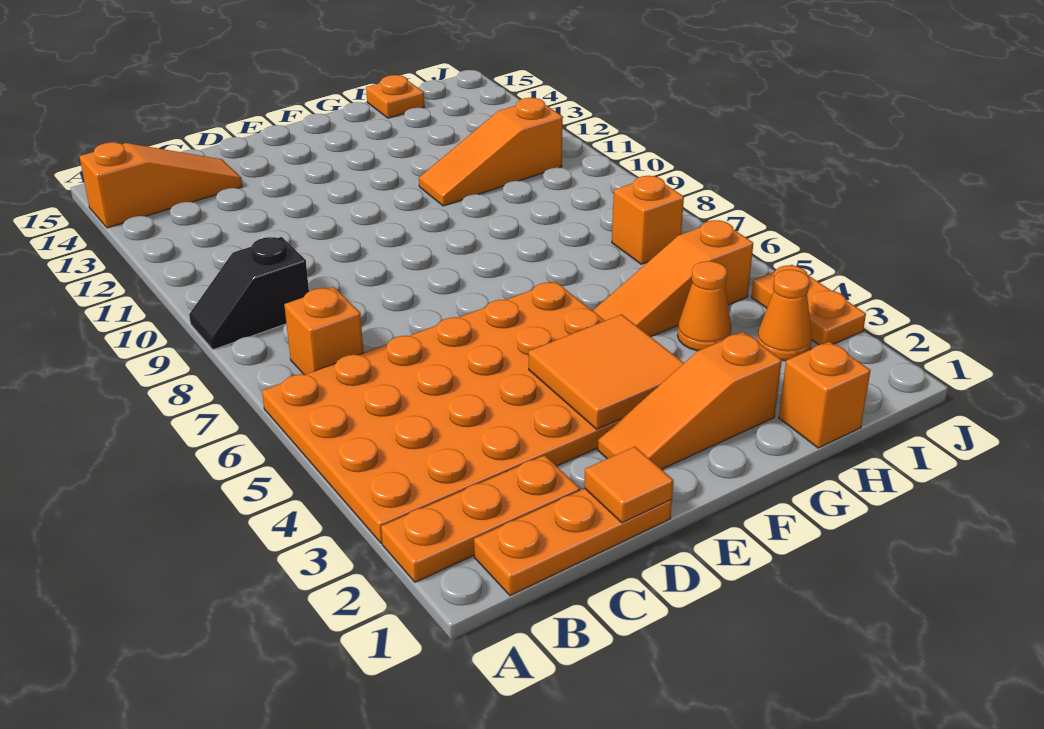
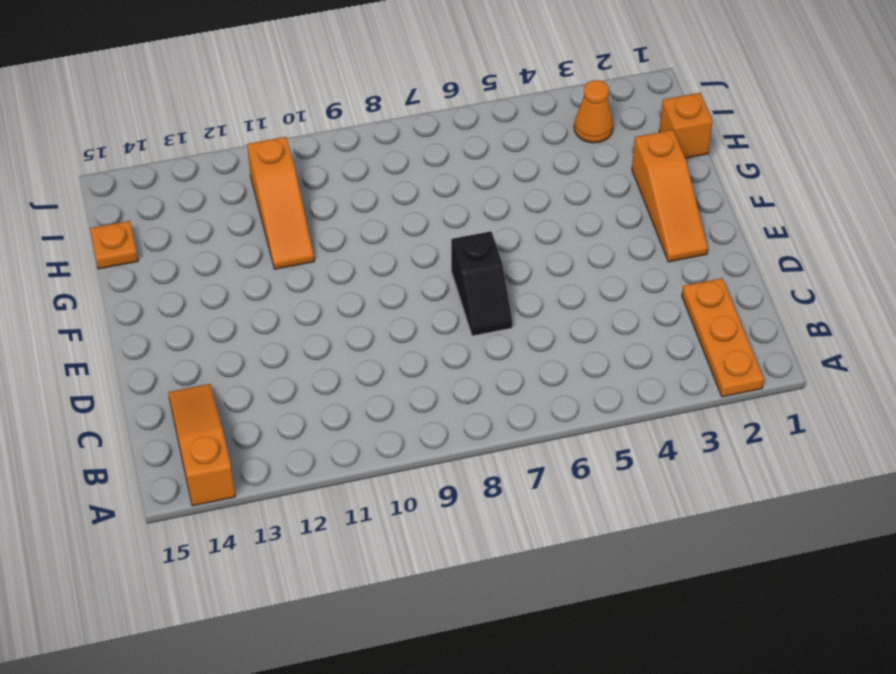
black slope D7:E7 level 1 top E -> black slope A9:B9 level 1 top B
none -> orange plate A3:F6 level 1
none -> orange plate B1:D1 level 1
none -> orange brick B7 level 1

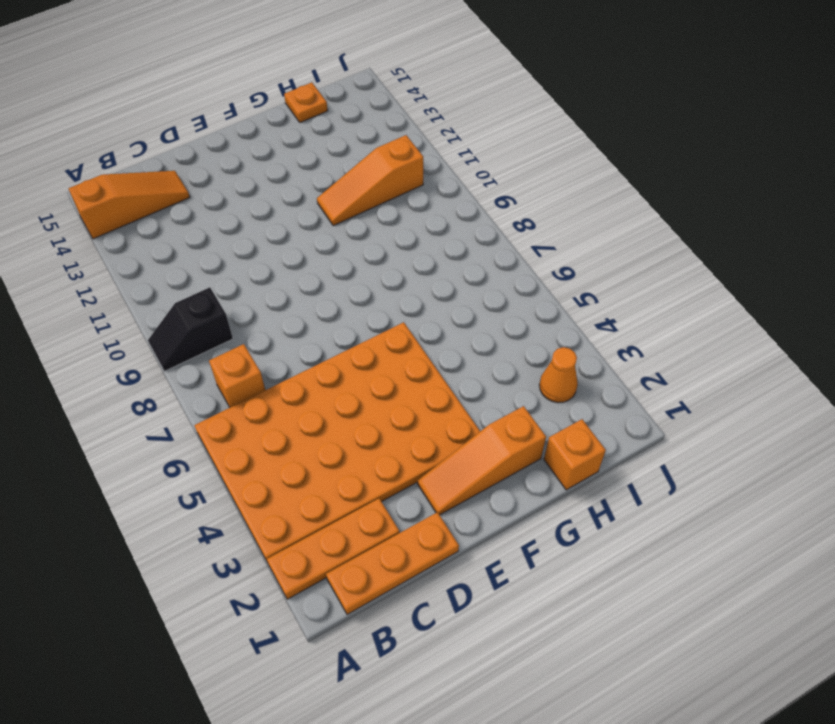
none -> orange slope G5:I5 level 1 top I
none -> orange cone H4 level 1
none -> orange brick I7 level 1

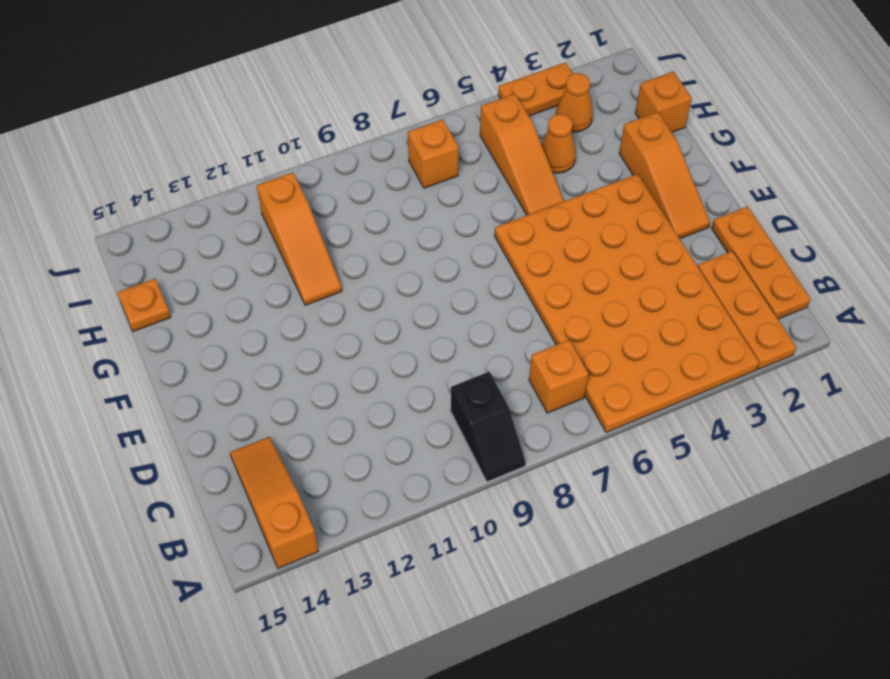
none -> orange tile D1 level 2
none -> orange tile E3:F4 level 2

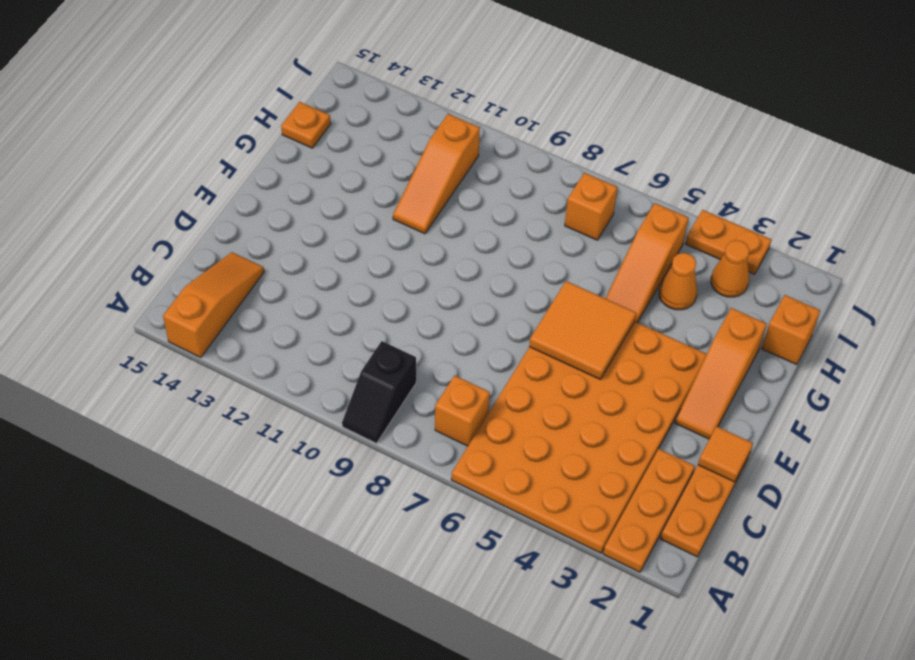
orange tile E5:F6 level 2 -> orange tile E3:F4 level 2

